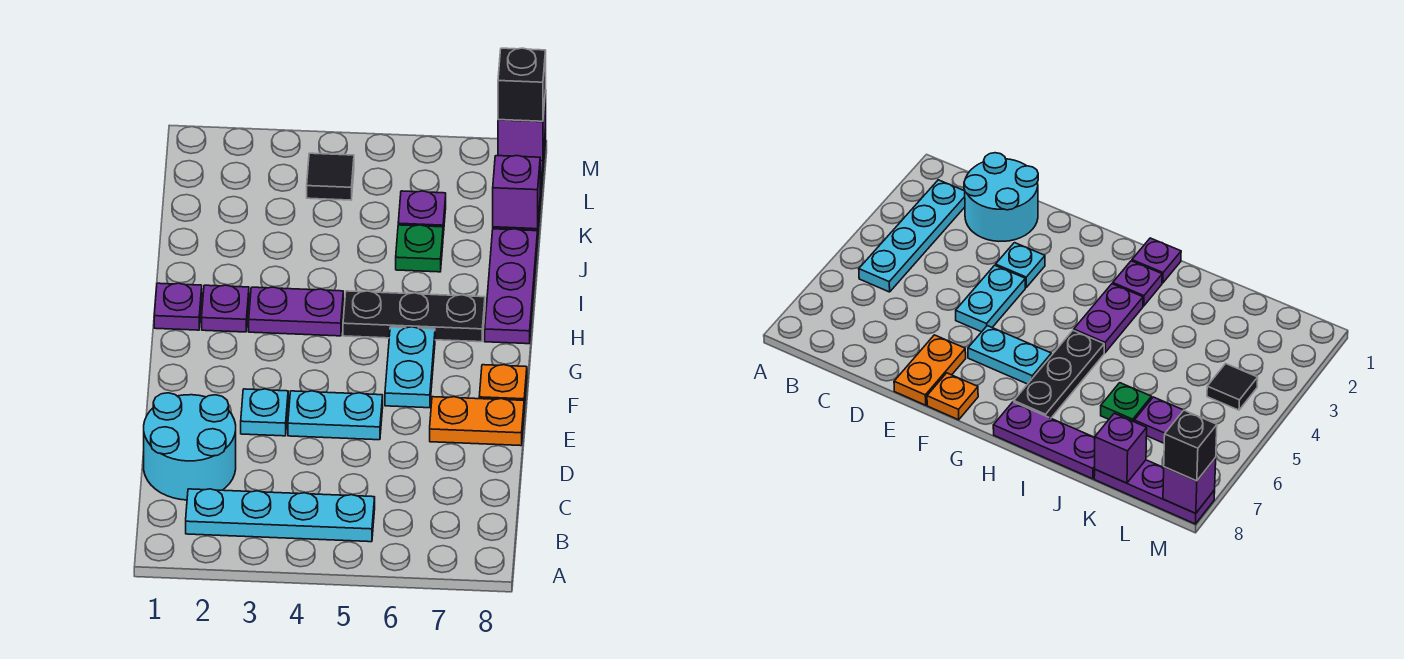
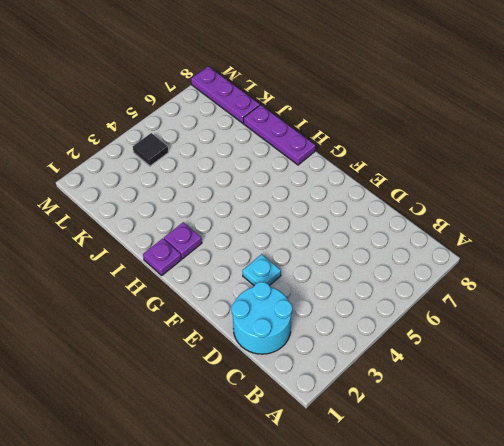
none -> cyan plate B2:B5 level 1
none -> cyan plate E4:E5 level 1
none -> orange plate E7:E8 level 1

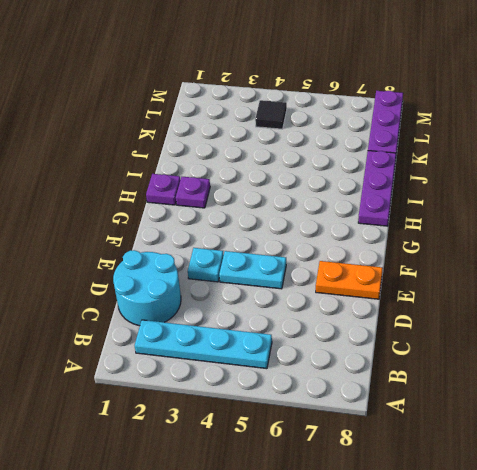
none -> cyan plate F6:G6 level 1
none -> orange plate F8 level 1
none -> purple plate H3:H4 level 1

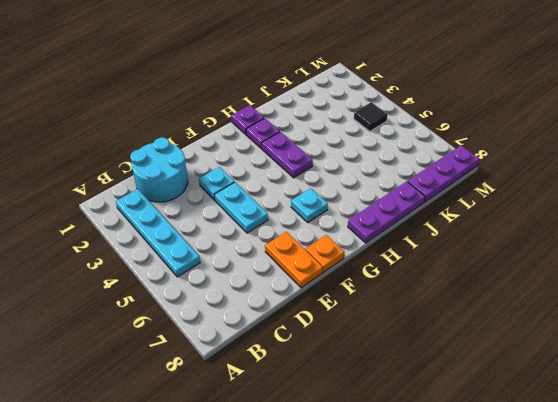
cyan plate G6 level 1 -> cyan plate F6:G6 level 1
none -> black plate H5:H7 level 1
none -> green plate J6 level 1
none -> purple plate K6 level 1

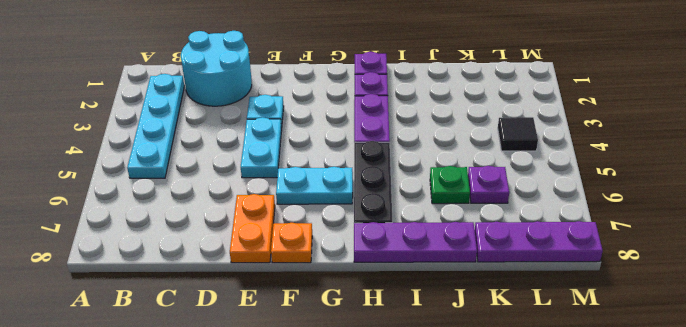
none -> purple brick K8 level 2
none -> purple brick M8 level 2
none -> black brick M8 level 3

